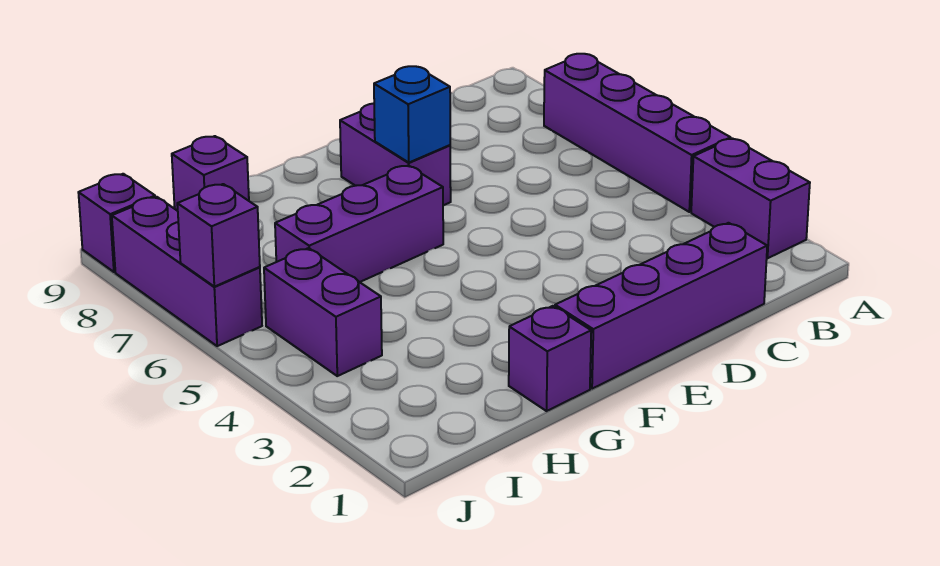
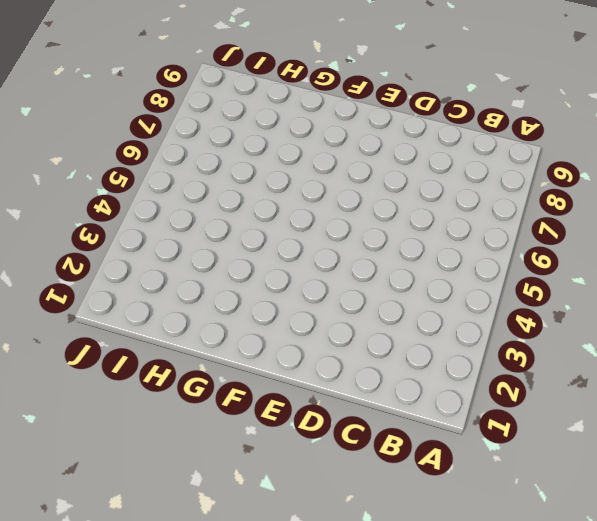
none -> purple brick A2:A3 level 1
none -> purple brick A4:A7 level 1
none -> purple brick C1:F1 level 1

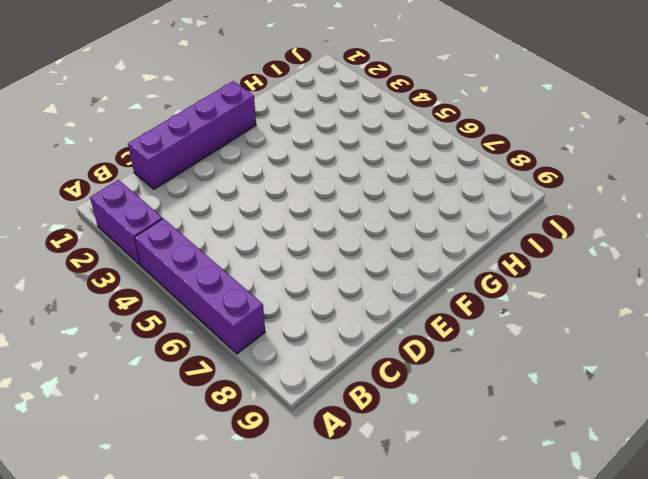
none -> purple brick E7:E8 level 1
none -> purple brick F6:H6 level 1
none -> purple brick G1 level 1

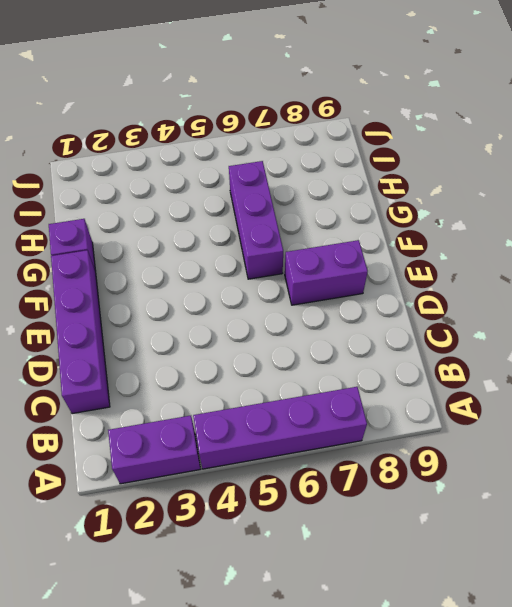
none -> purple brick H9 level 1
none -> purple brick I4:I5 level 1
none -> purple brick J6:J8 level 1

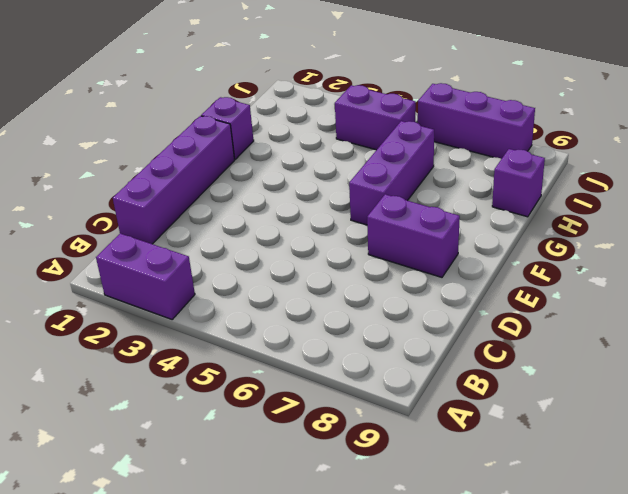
none -> purple brick A4:A7 level 1
none -> purple brick J9 level 1
none -> blue brick E7 level 2

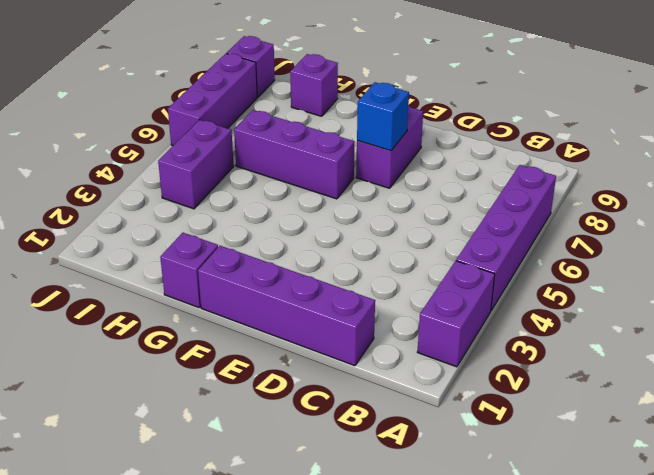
none -> purple brick J6 level 2

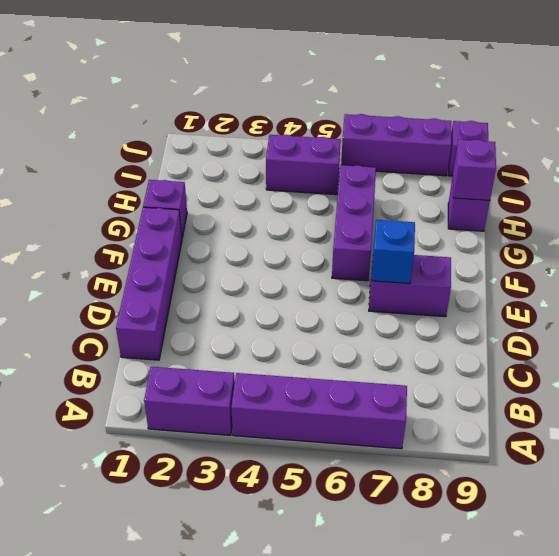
purple brick H9 level 2 -> purple brick J6 level 2

